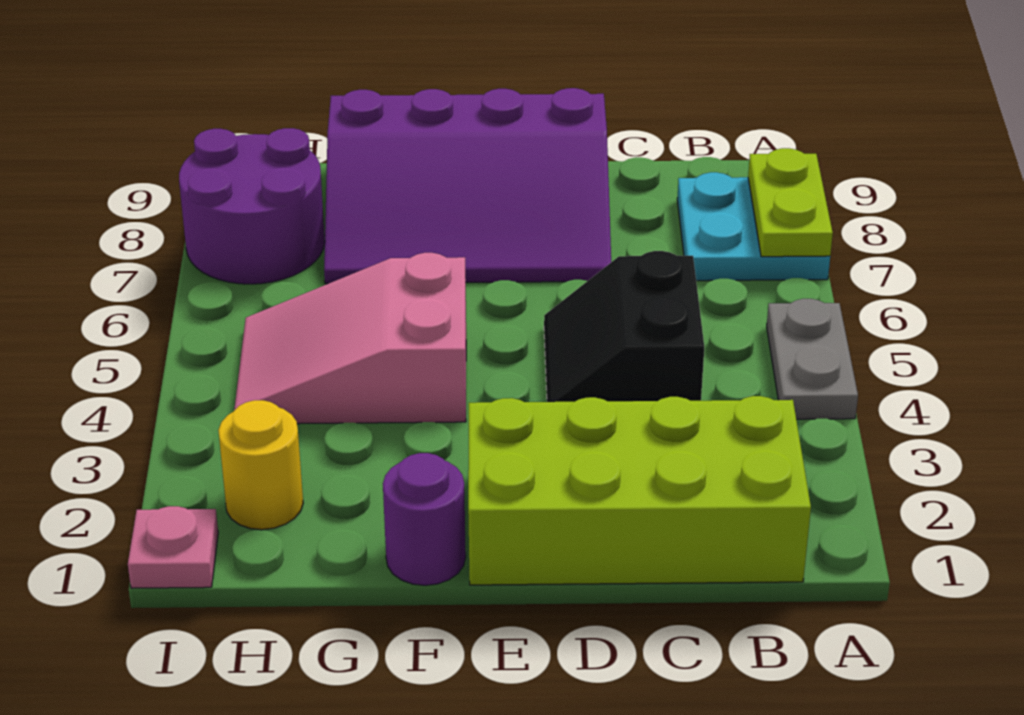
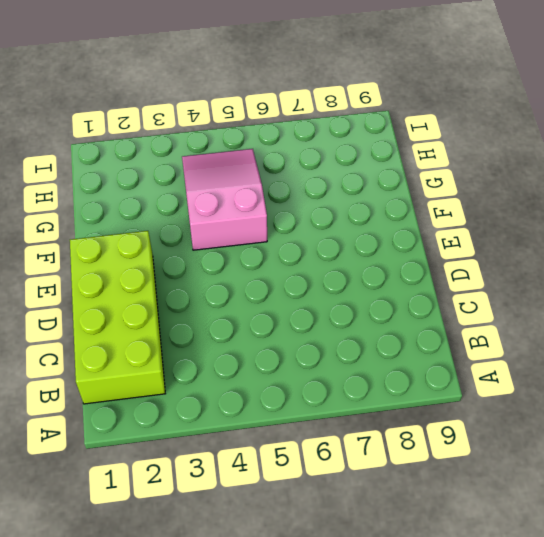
none -> grey plate A4:A5 level 1
none -> cyan plate A7:B8 level 1

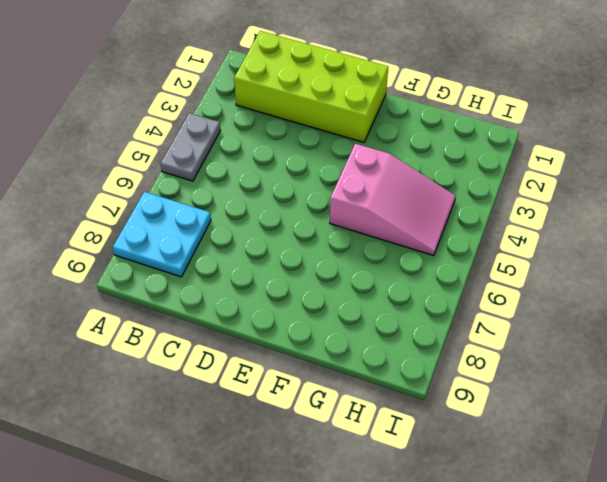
none -> black slope C4:D5 level 1 top C
none -> purple slope D7:G9 level 1 top 9

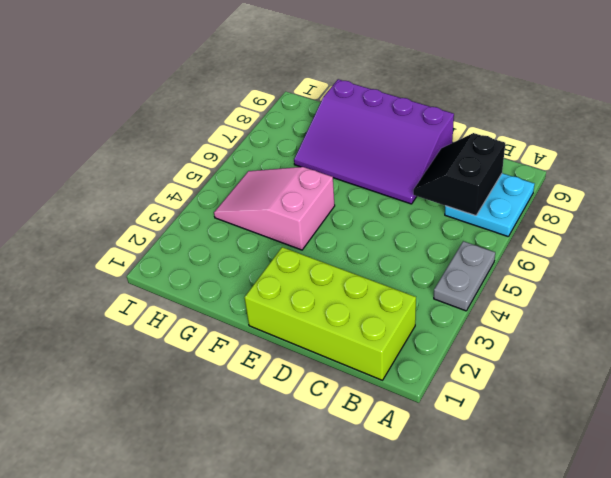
black slope B7:C8 level 2 top B -> black slope C4:D5 level 1 top C
none -> purple round brick F1 level 1
none -> yellow round brick H2 level 1

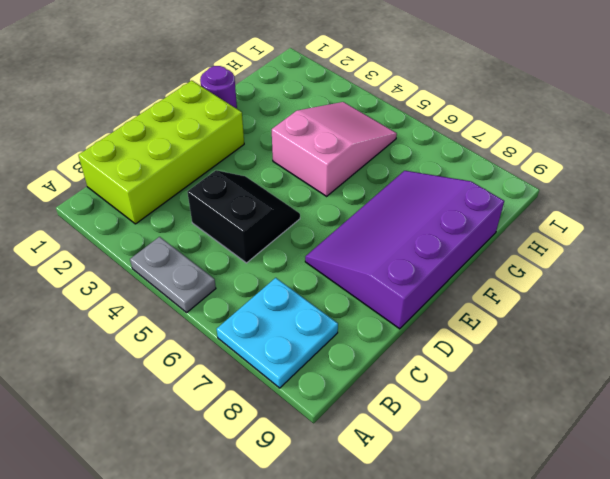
none -> yellow round brick H2 level 1
none -> purple round brick H7:I8 level 1

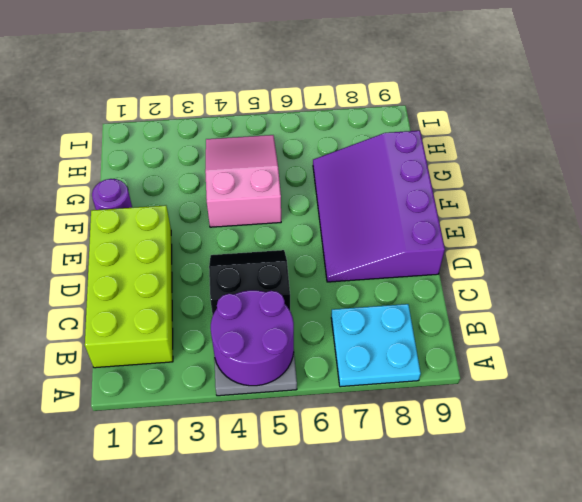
purple round brick A4:B5 level 2 -> purple round brick H7:I8 level 1
none -> yellow round brick H2 level 1
none -> pink plate I1 level 1

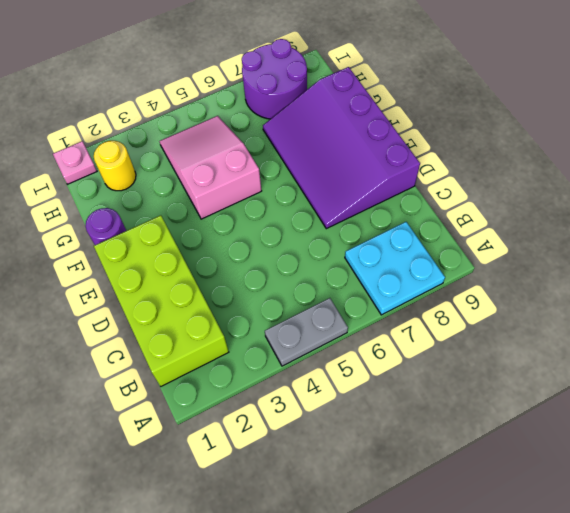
none -> black slope C4:D5 level 1 top C
none -> lime plate A7:A8 level 2

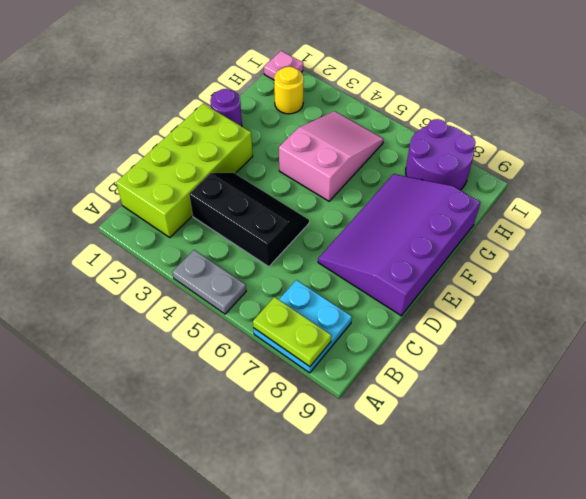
black slope C3:D5 level 1 top C -> black slope C4:D5 level 1 top C

